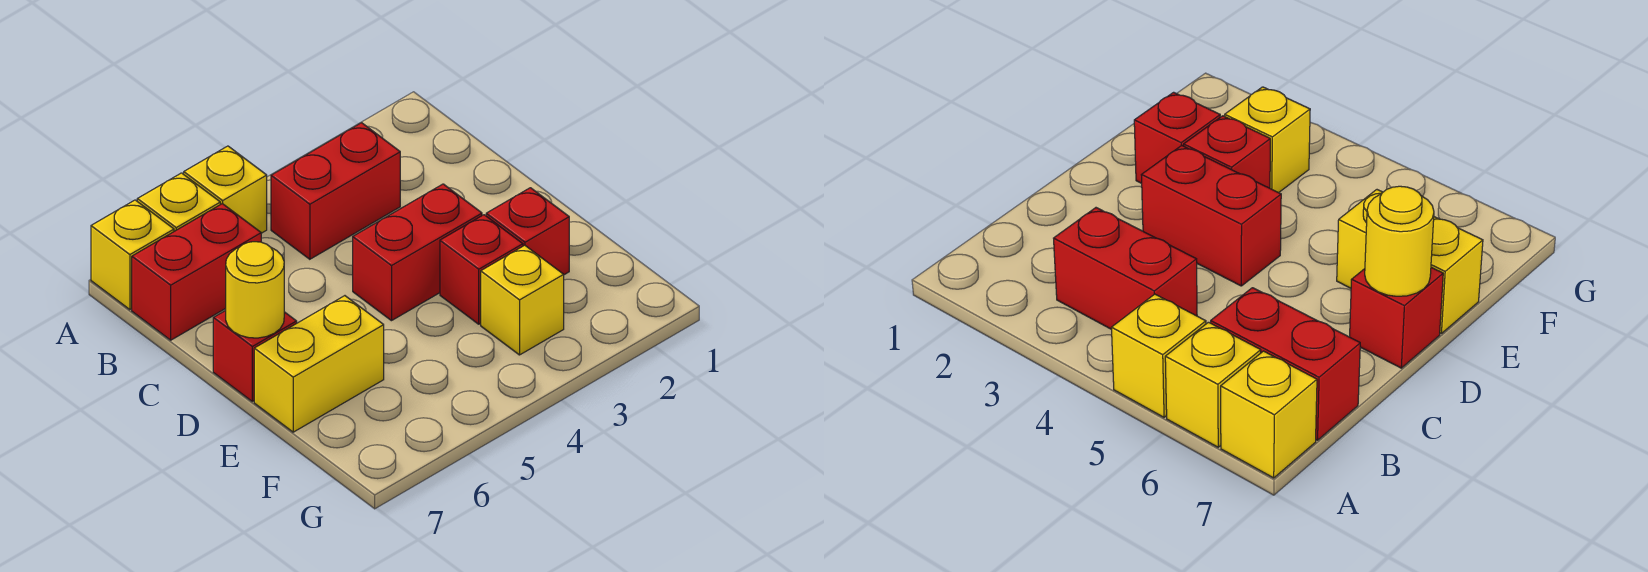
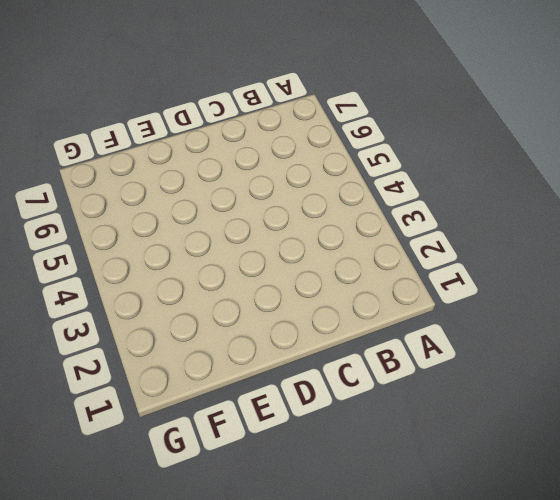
none -> yellow brick A5 level 1
none -> yellow brick A6 level 1
none -> yellow brick A7 level 1

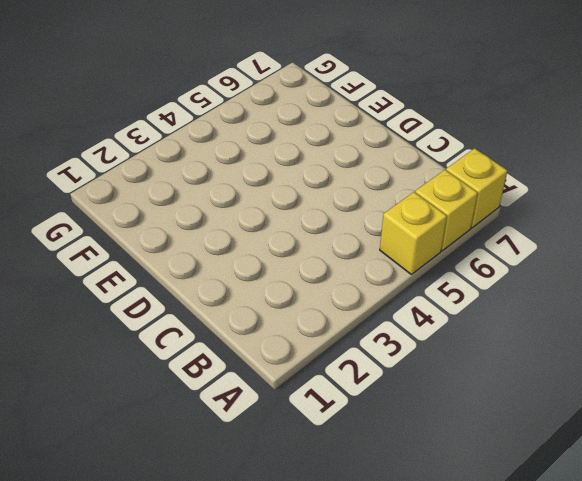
none -> red brick B3:B4 level 1
none -> red brick B6:B7 level 1
none -> red brick D3:D4 level 1

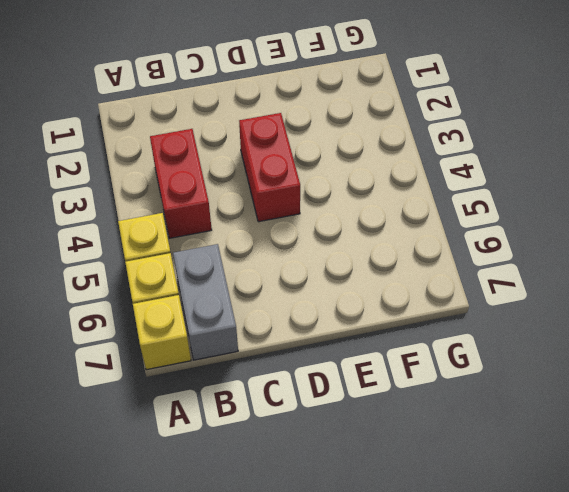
grey brick B6:B7 level 1 -> red brick B6:B7 level 1
none -> red brick D7 level 1
none -> red brick E2 level 1
none -> red brick E3 level 1

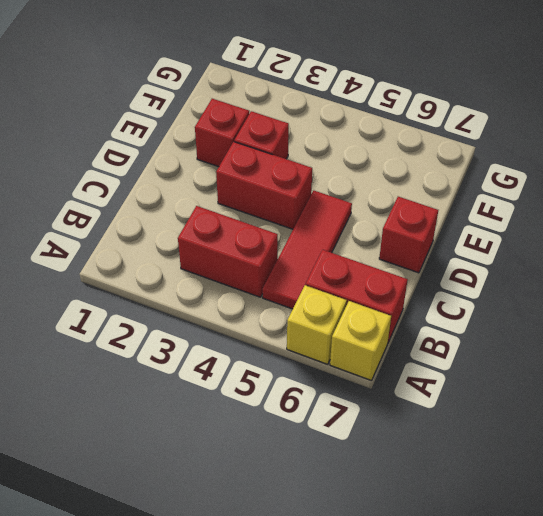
red tile B5:D5 level 1 -> none
none -> yellow brick A5 level 1
none -> yellow brick E6:E7 level 1
none -> yellow brick F3 level 1

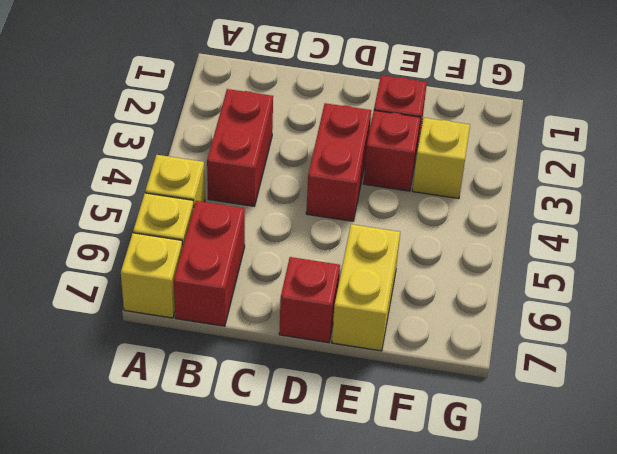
none -> yellow round brick D7 level 2

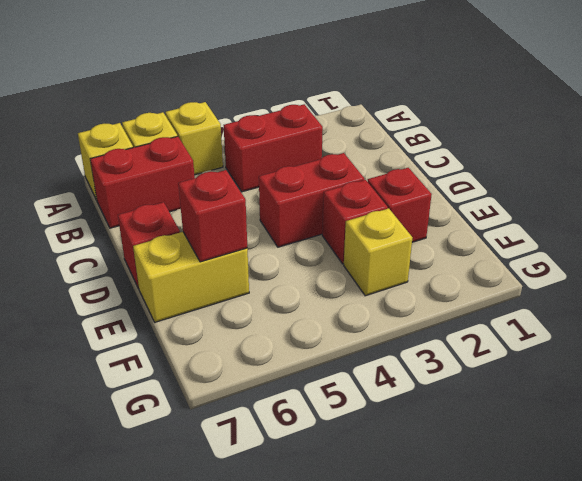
red brick E6 level 2 -> none
none -> yellow round brick D7 level 2

